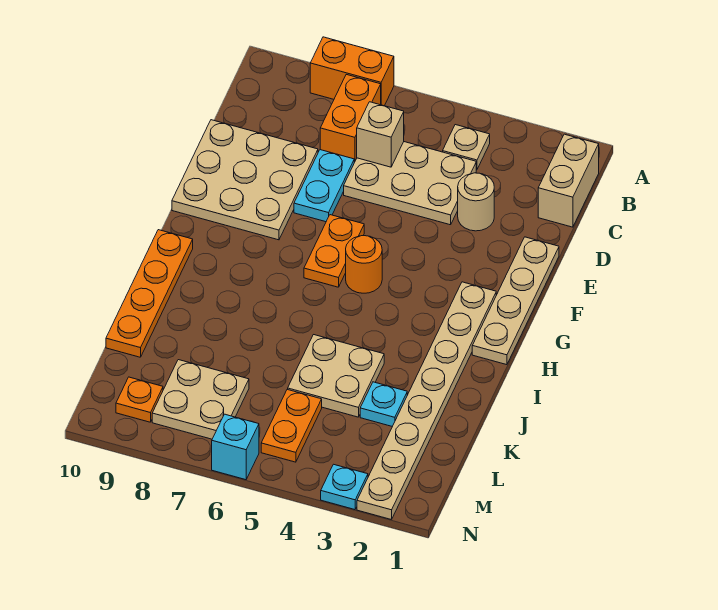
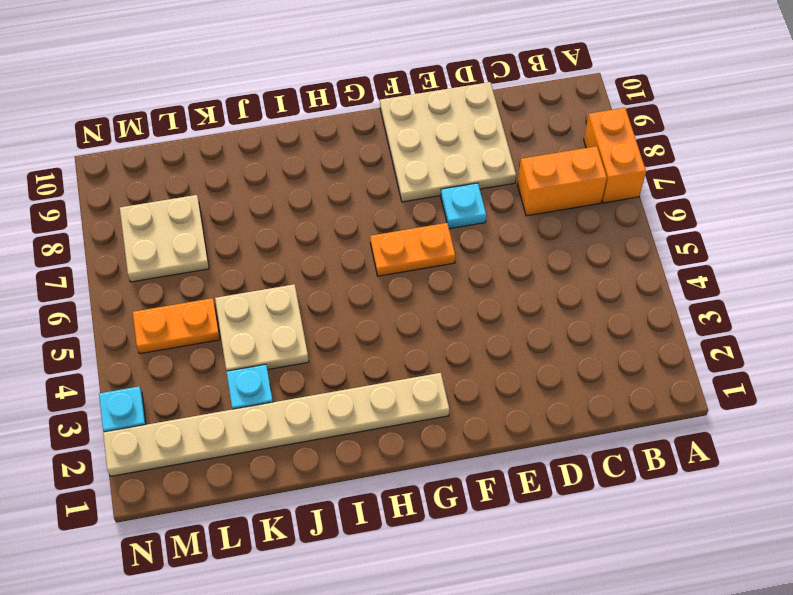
cyan plate E7 level 1 -> cyan plate D7:E7 level 1
none -> tan brick B1:C1 level 1
none -> tan plate B4 level 1
none -> tan plate C4:D6 level 1

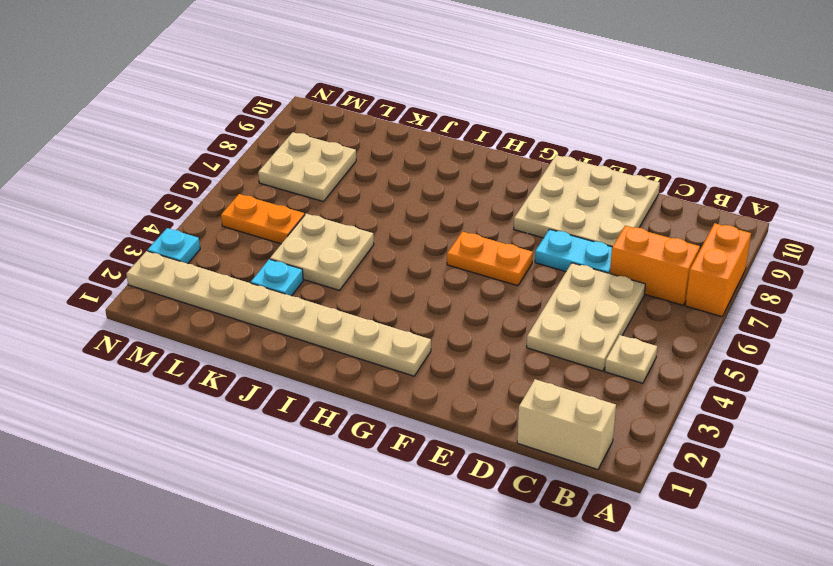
none -> tan round brick D3 level 1
none -> tan plate E1:H1 level 1
none -> orange round brick G5 level 1

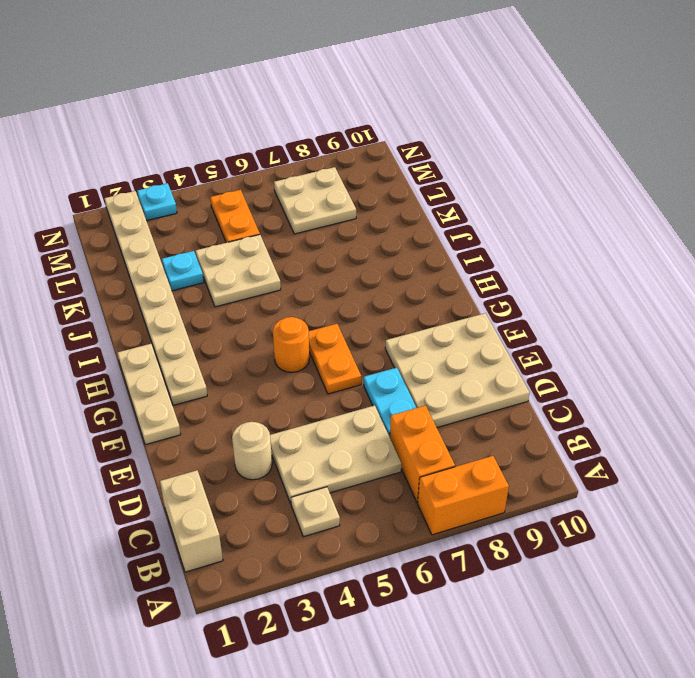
tan plate F1:H1 level 1 -> tan plate E1:H1 level 1
none -> orange plate H10:K10 level 1
none -> orange plate M9 level 1
none -> cyan brick N6 level 1

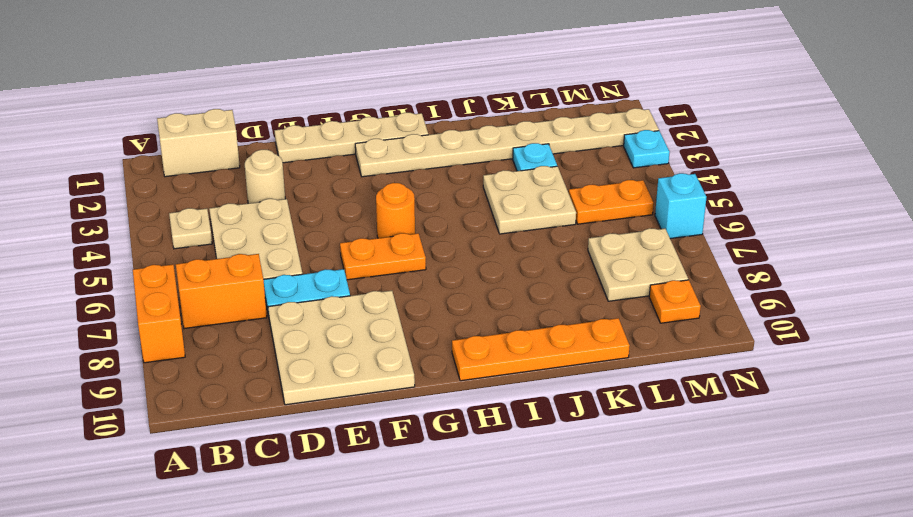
none -> tan brick C6 level 2

